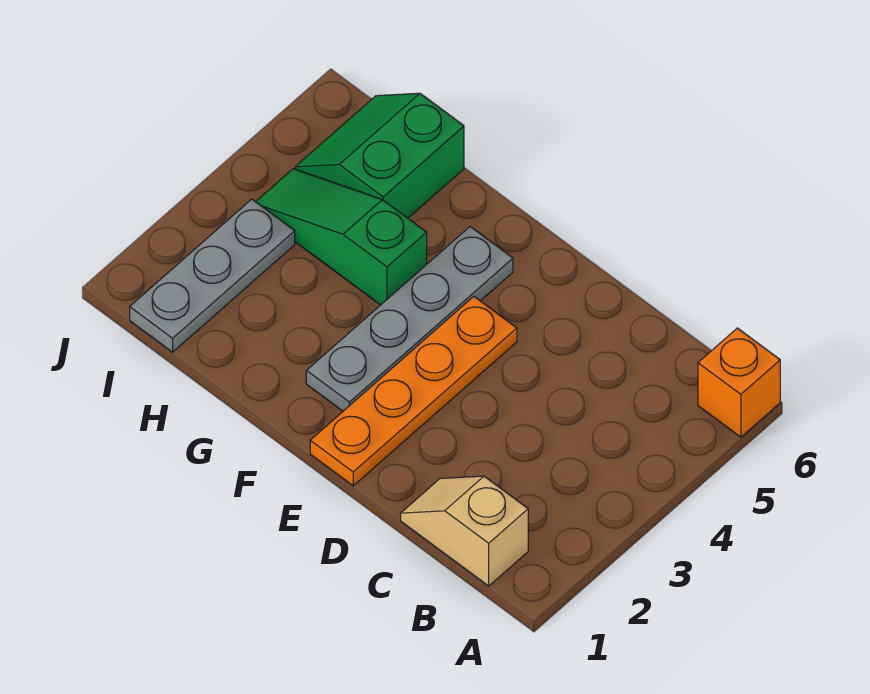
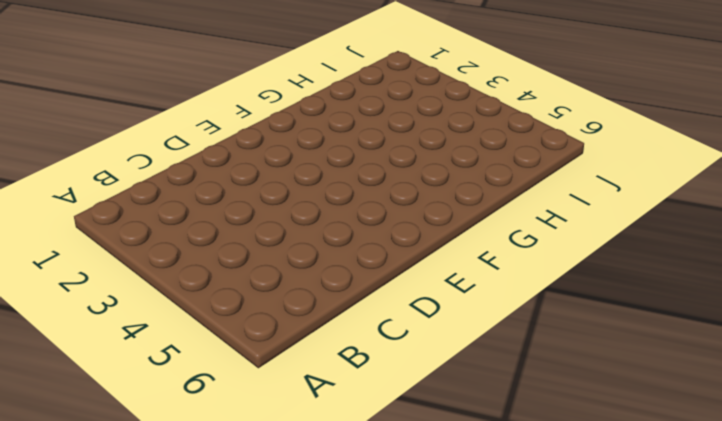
none -> orange brick A6 level 1
none -> tan slope B1:C1 level 1 top B

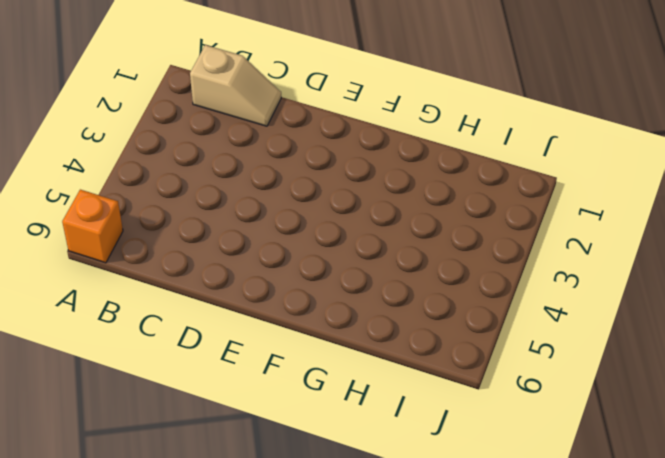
none -> orange plate E1:E4 level 1
none -> grey plate F2:F5 level 1

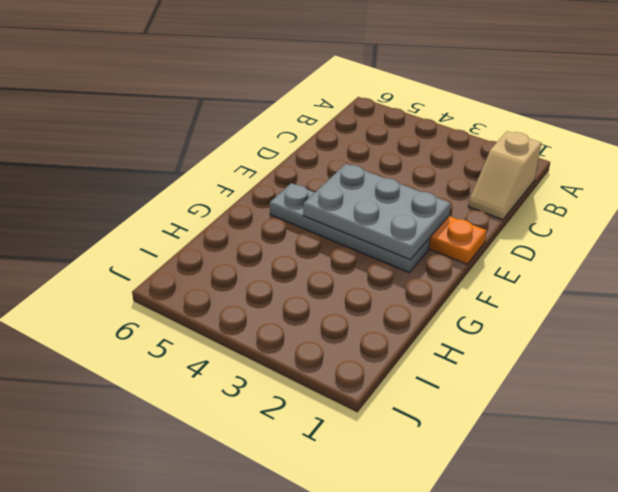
grey plate E2:F4 level 2 -> none
none -> orange brick A6 level 1
none -> green slope G4:I4 level 1 top G

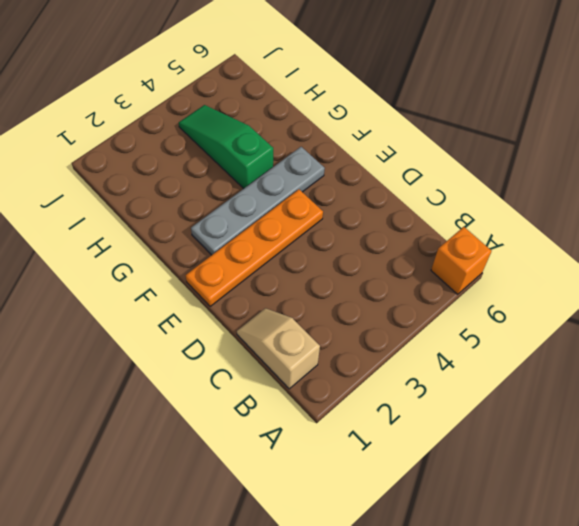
none -> green slope H5:I6 level 1 top H
none -> grey plate I1:I3 level 1

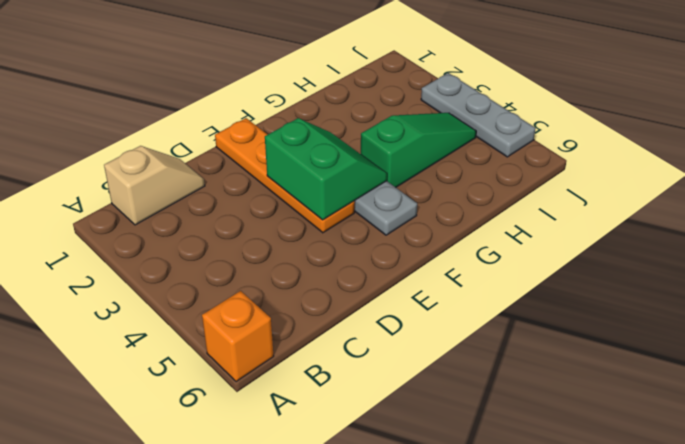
green slope E3:F4 level 2 top E -> green slope H5:I6 level 1 top H
grey plate J3:J5 level 1 -> grey plate I1:I3 level 1

